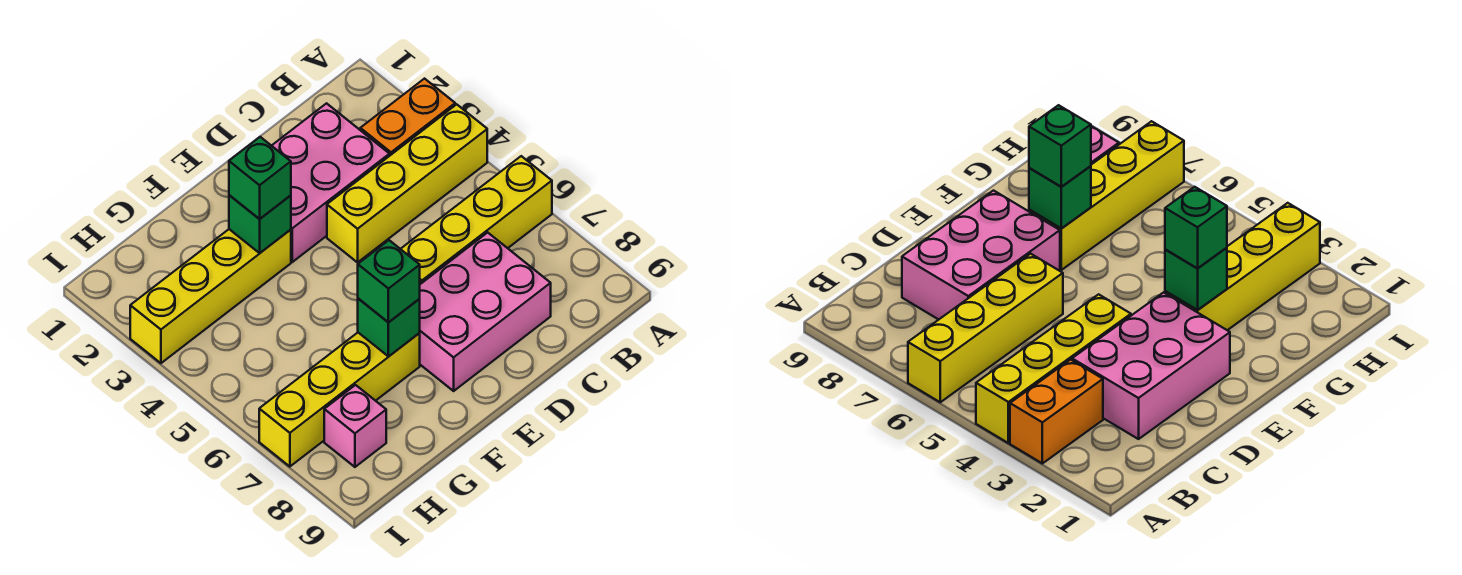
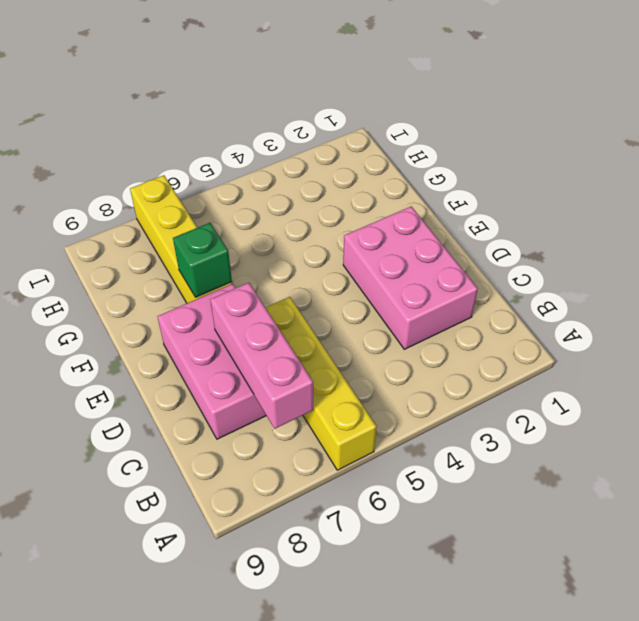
pink brick B7:D7 level 2 -> none
none -> orange brick A3:B3 level 1
none -> yellow brick A4:D4 level 1
none -> yellow brick F3:I3 level 1

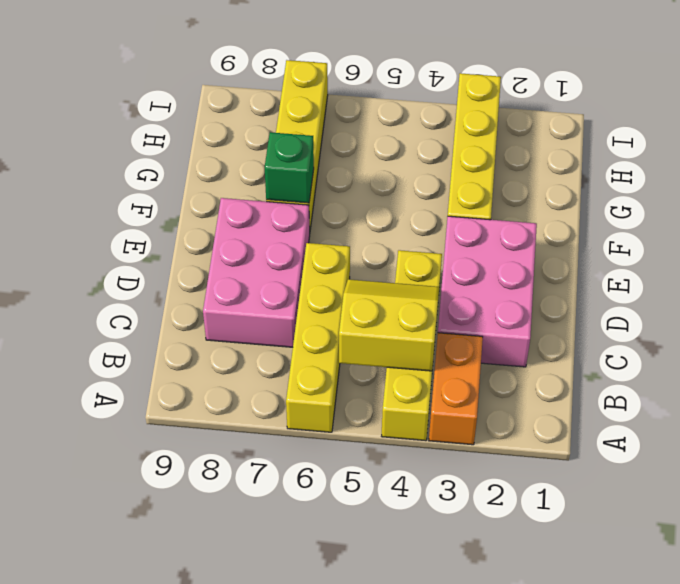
yellow slope B4:C5 level 2 top B -> none
none -> pink brick H8 level 1
none -> green brick F3 level 2
none -> green brick F3 level 3

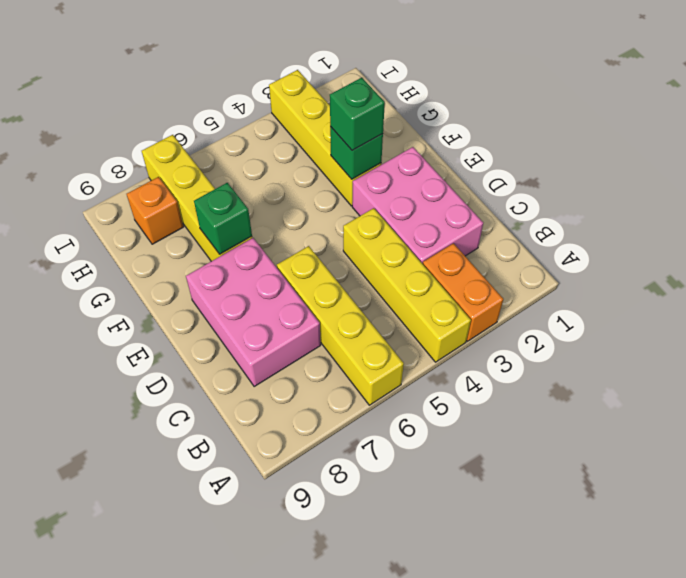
orange brick H8 level 1 -> pink brick H8 level 1
none -> green brick F7 level 3

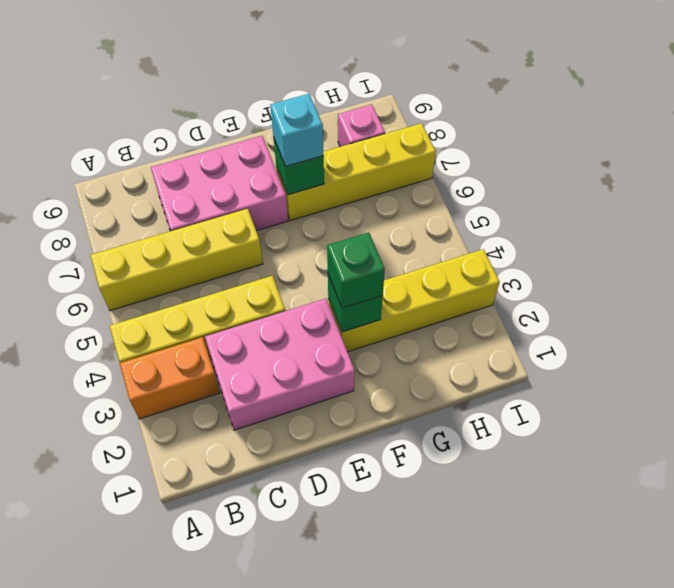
cyan brick F7 level 3 -> green brick F7 level 3

